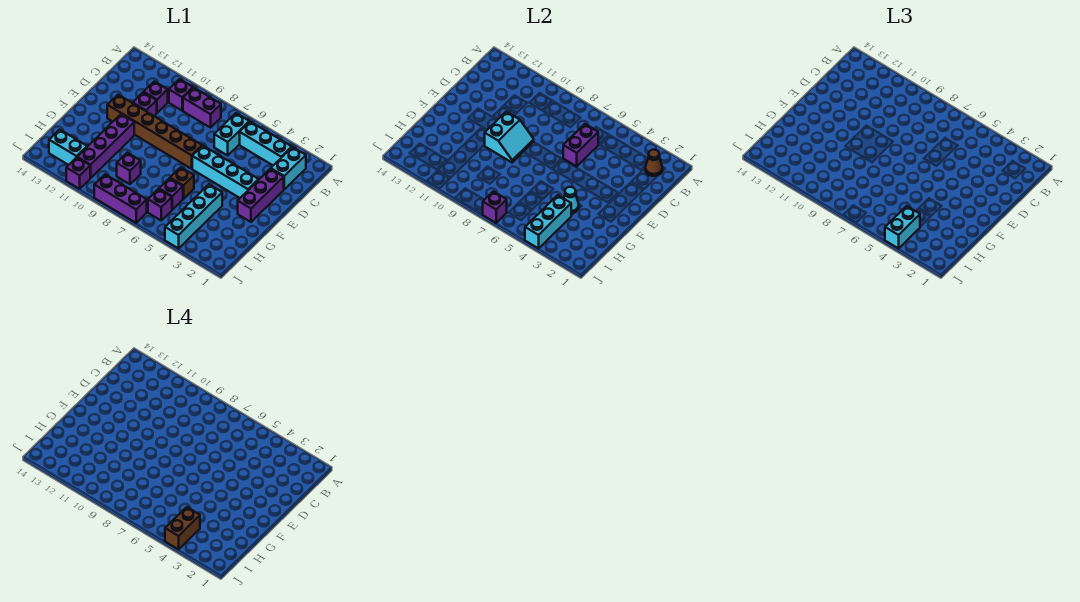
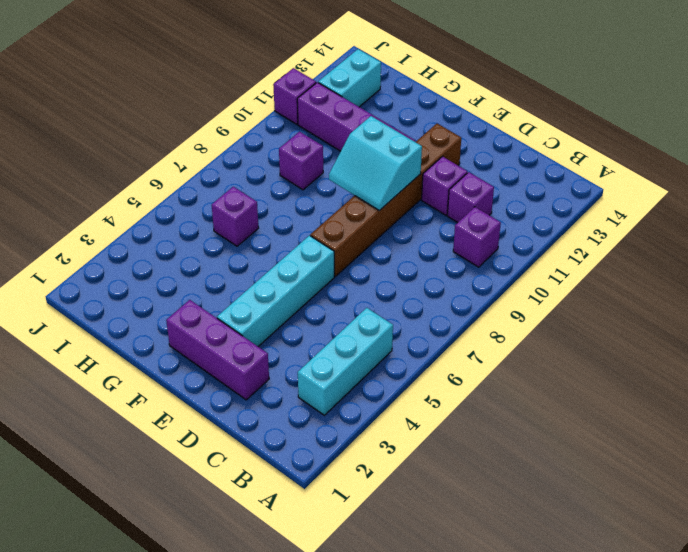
none -> cyan brick B2:C2 level 1
none -> cyan brick B6:C6 level 1
none -> purple brick B8:B9 level 1

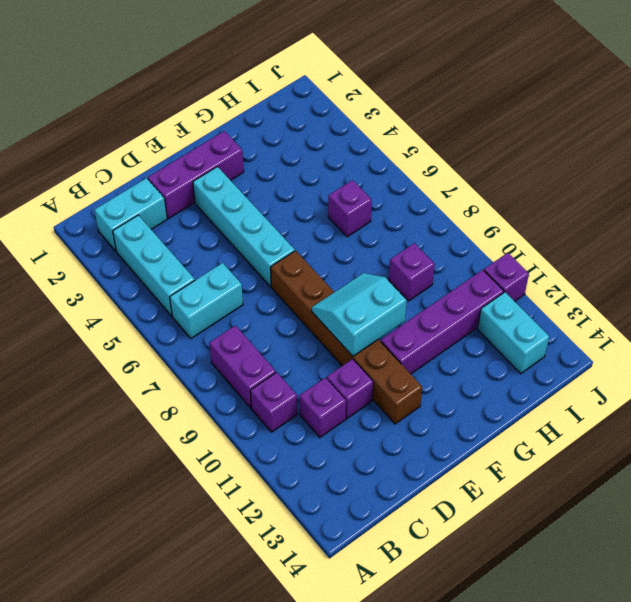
none -> cyan brick G4:J4 level 1
none -> brown brick G6 level 1
none -> purple brick I6 level 1

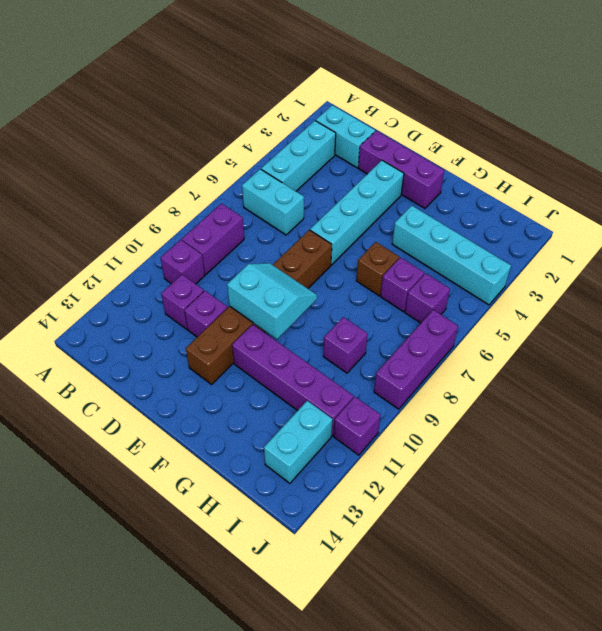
none -> brown cone B2 level 2
none -> purple brick C6:D6 level 2
none -> cyan cone G4 level 2

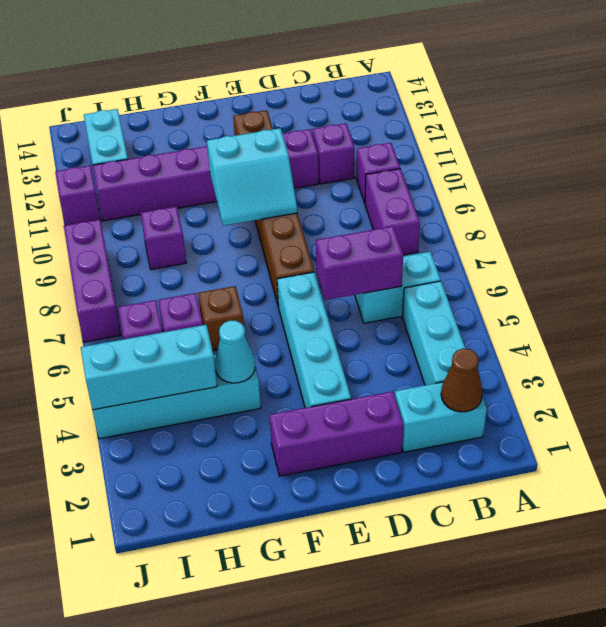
none -> purple brick J7 level 2
none -> cyan brick I4:J4 level 3
none -> brown brick I4:J4 level 4

